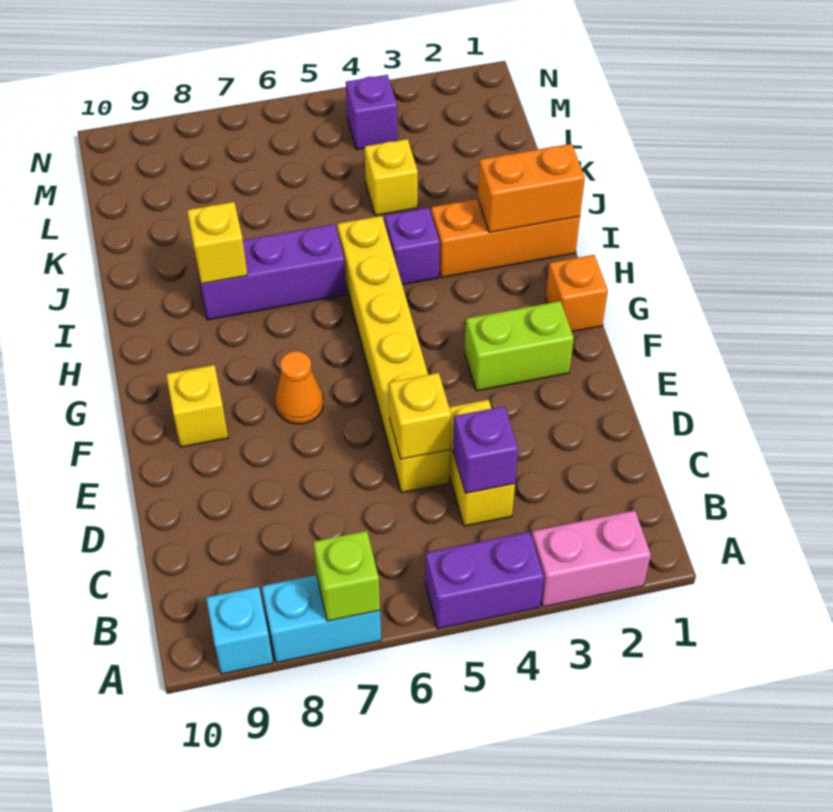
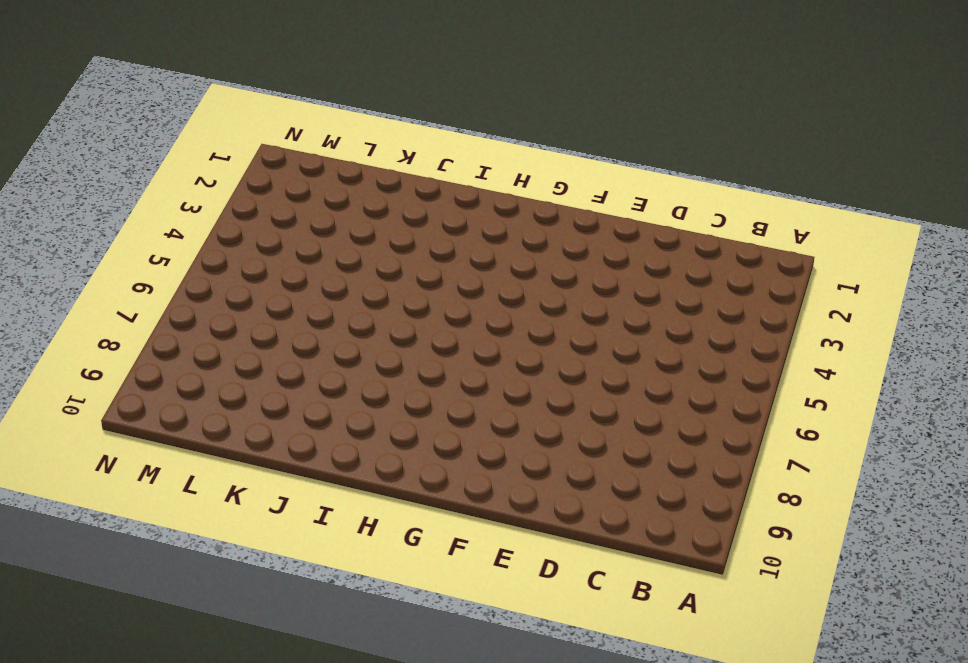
none -> pink brick A2:A3 level 1
none -> purple brick A4:A5 level 1
none -> cyan brick A7:A8 level 1

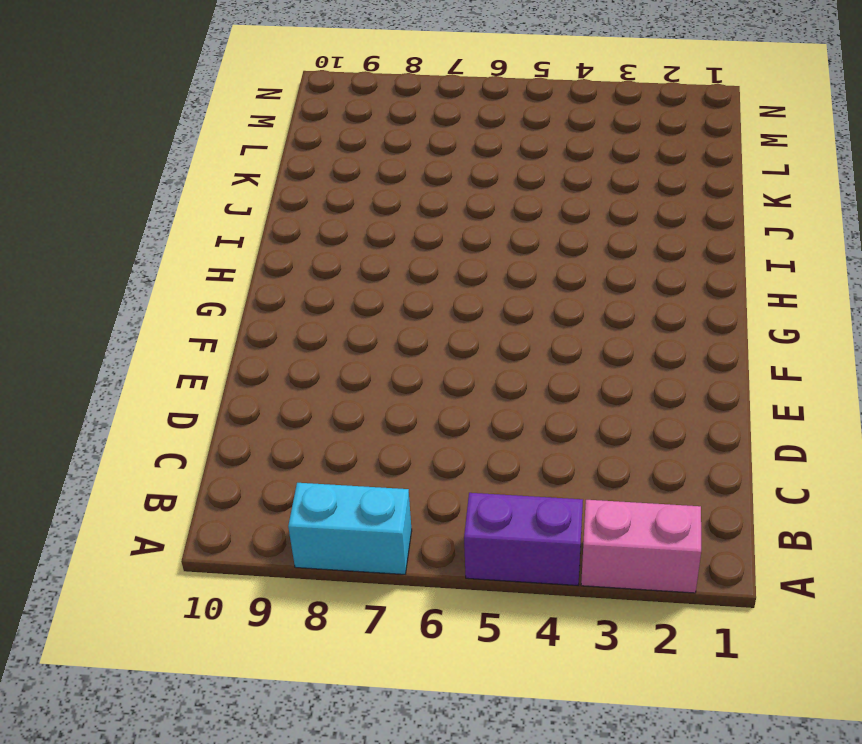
none -> cyan brick A9 level 1
none -> yellow brick C4:D4 level 1
none -> yellow brick D5:I5 level 1

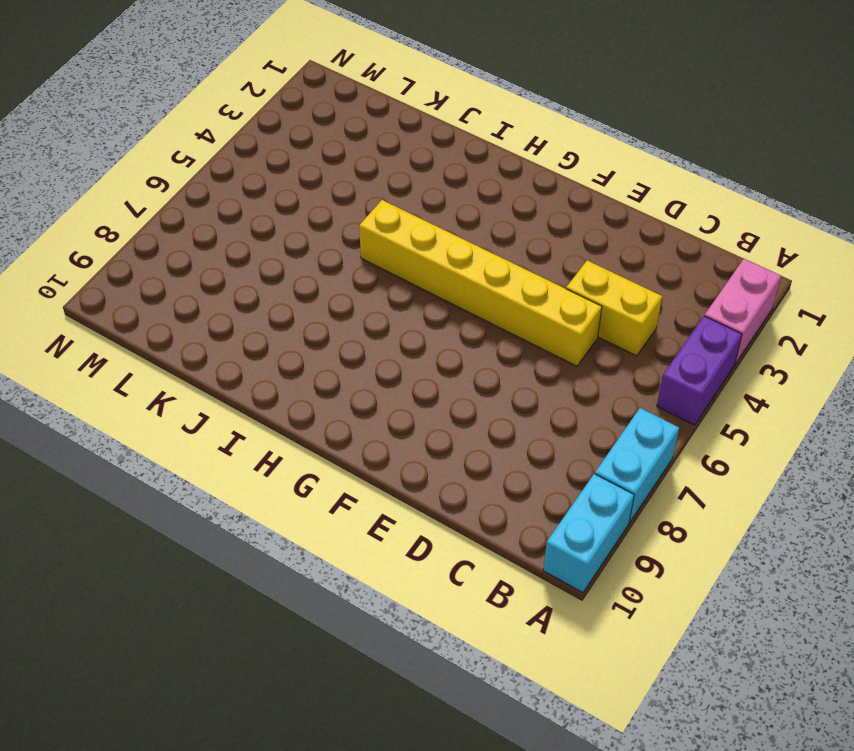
cyan brick A9:A10 level 1 -> cyan brick A9 level 1
none -> lime brick F2:F3 level 1
none -> orange cone F7 level 1
none -> yellow brick F9 level 1

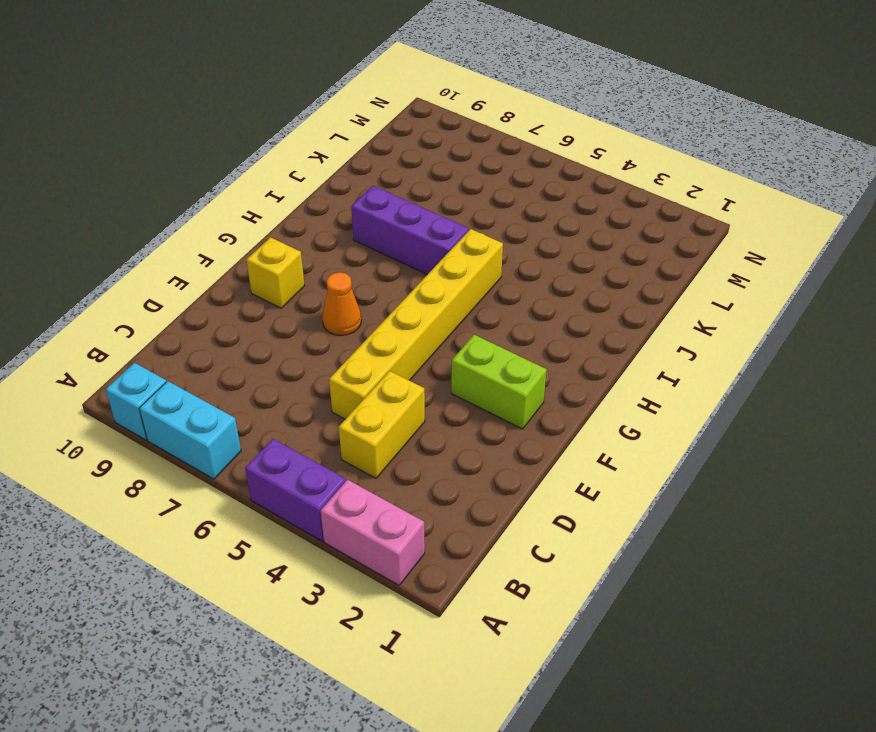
none -> orange brick G1 level 1
none -> orange brick I1:I3 level 1
none -> purple brick I4 level 1

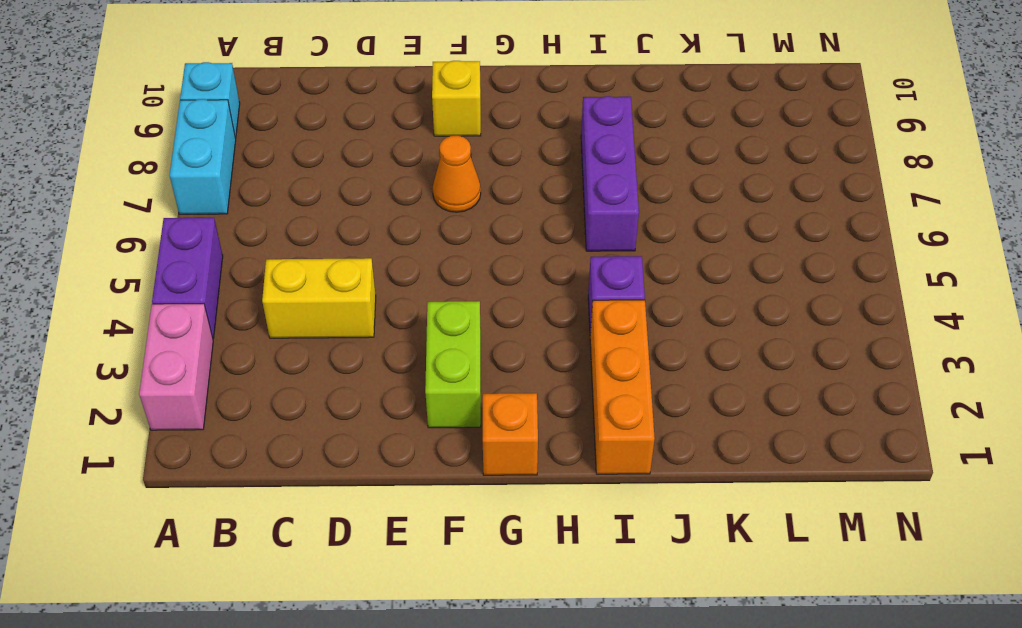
none -> yellow brick D5:I5 level 1
none -> yellow brick K4 level 1
none -> purple brick M4 level 1

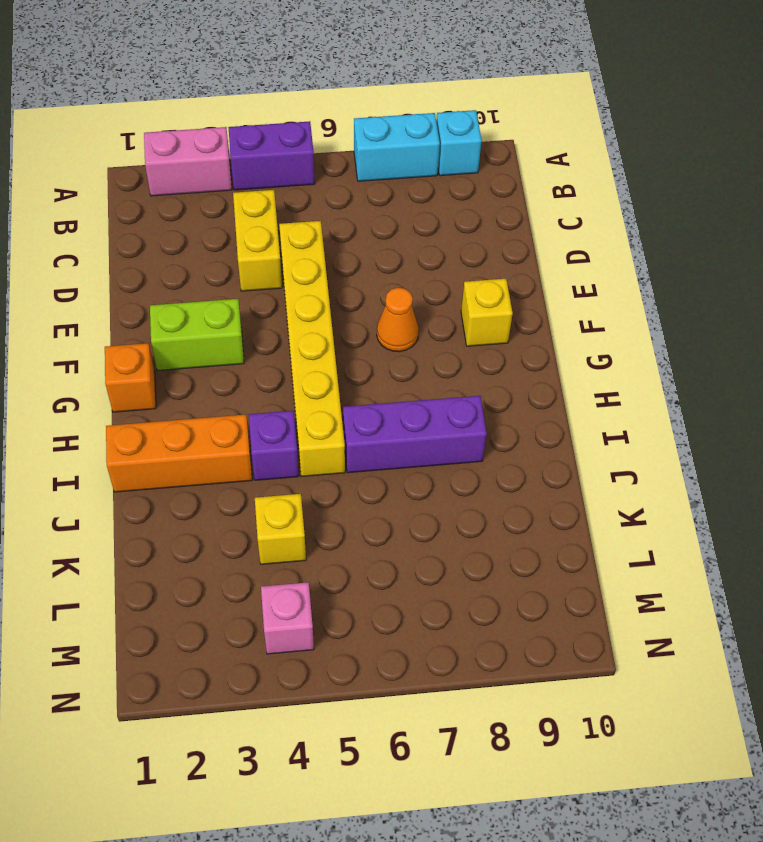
pink brick M4 level 1 -> purple brick M4 level 1
none -> lime brick A7 level 2
none -> purple brick C4 level 2
none -> yellow brick D5 level 2

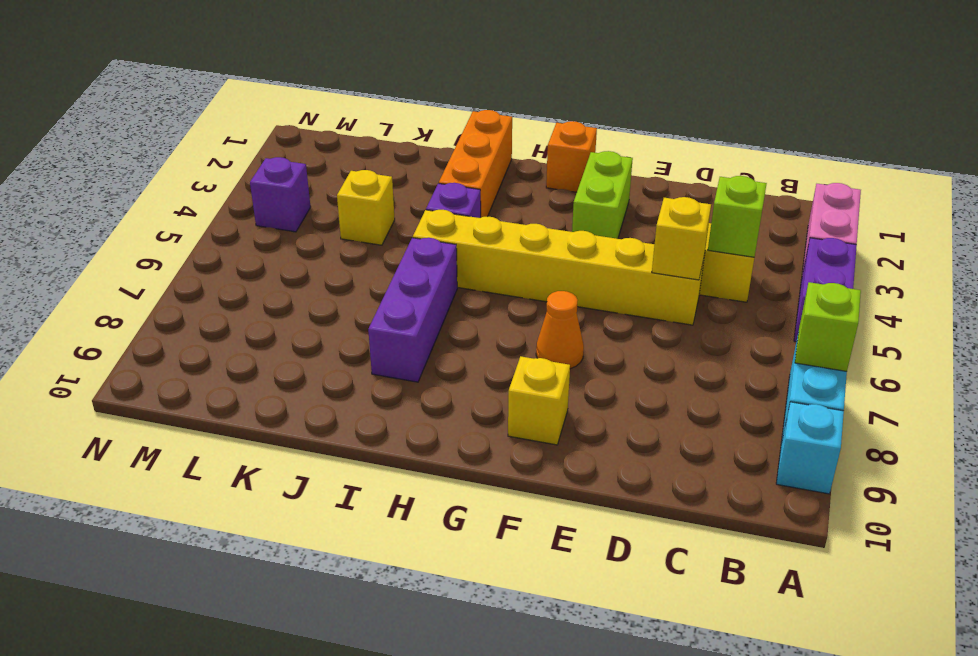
lime brick C4 level 2 -> purple brick C4 level 2
none -> orange brick I1:I2 level 2
none -> yellow brick I8 level 2

